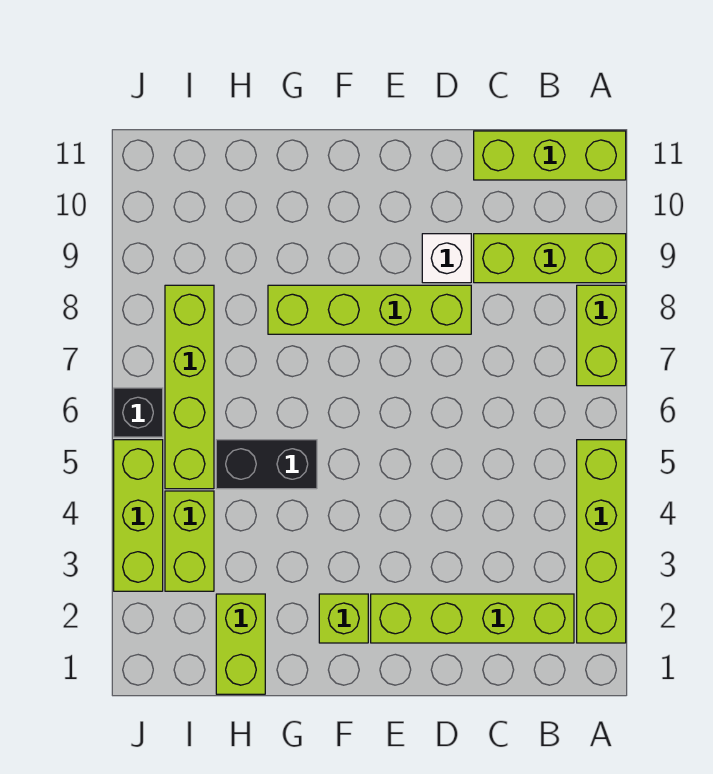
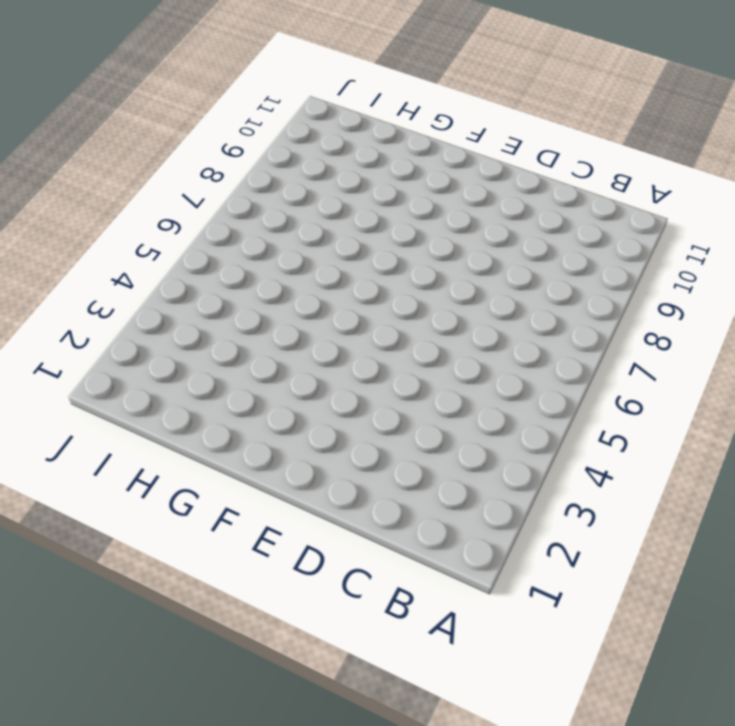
none -> lime brick A2:A5 level 1
none -> lime brick A7:A8 level 1
none -> lime brick A9:C9 level 1

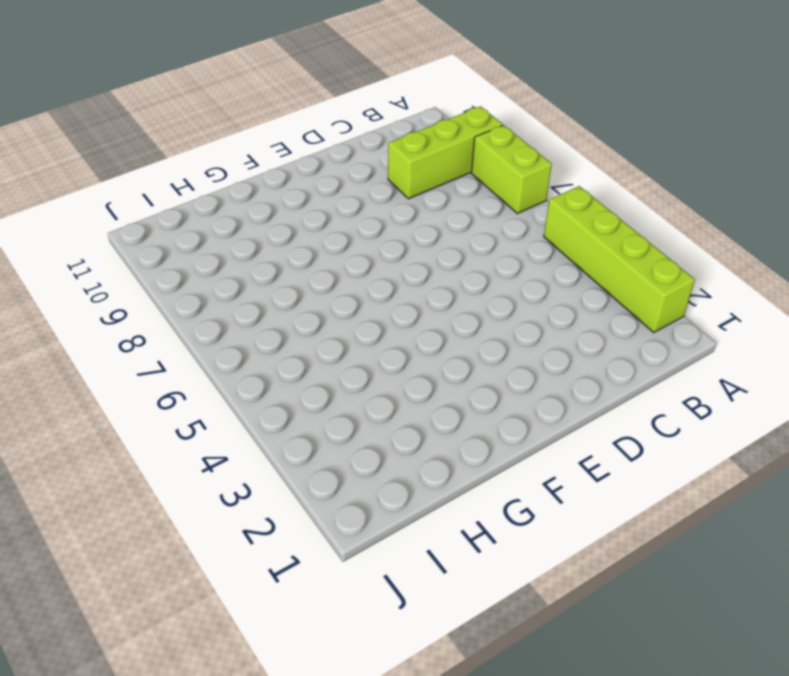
none -> lime brick A11:C11 level 1
none -> lime brick B2:E2 level 1
none -> lime brick D8:G8 level 1

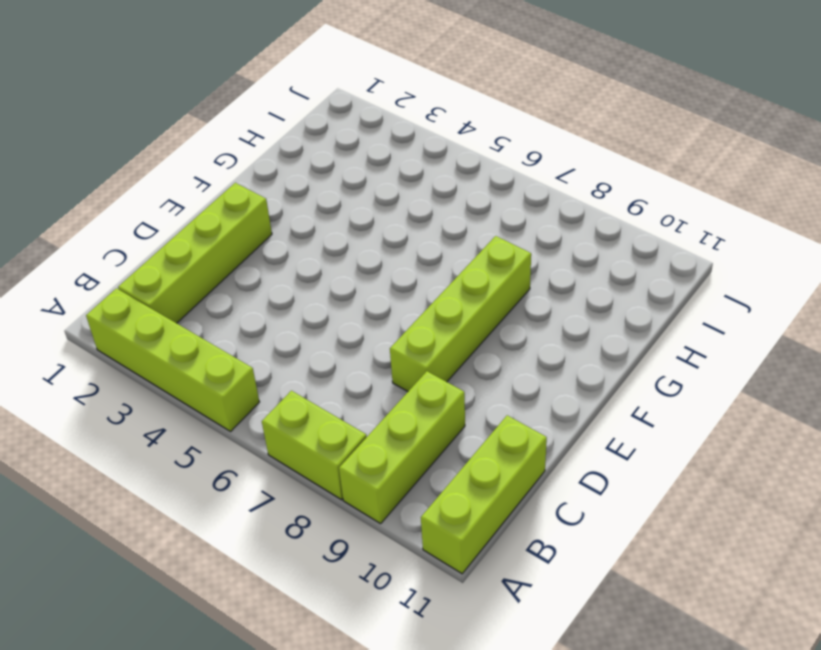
none -> white brick D9 level 1
none -> lime brick F2 level 1
none -> black brick G5:H5 level 1

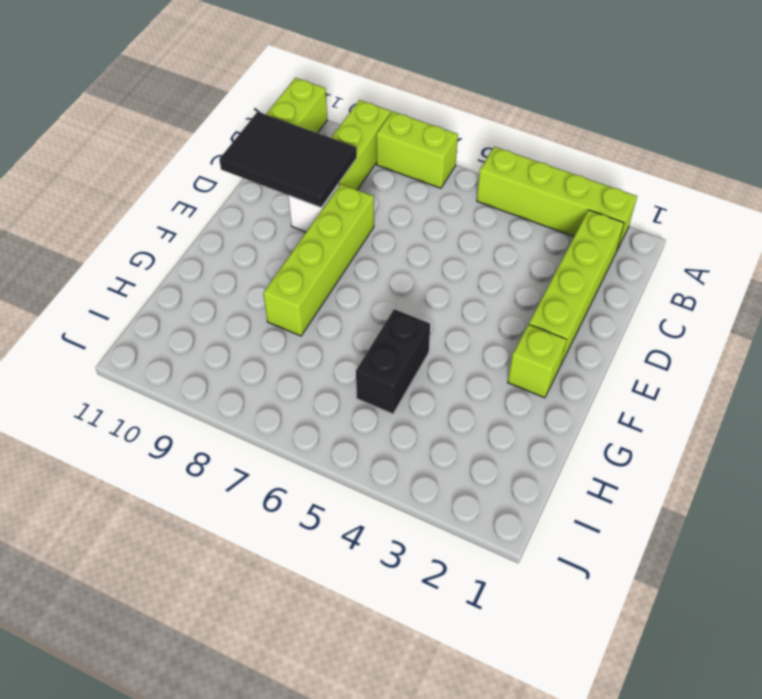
black tile C9:D11 level 2 -> none
none -> lime brick H1:H2 level 1
none -> lime brick I3:I4 level 1
none -> lime brick I5:I8 level 1

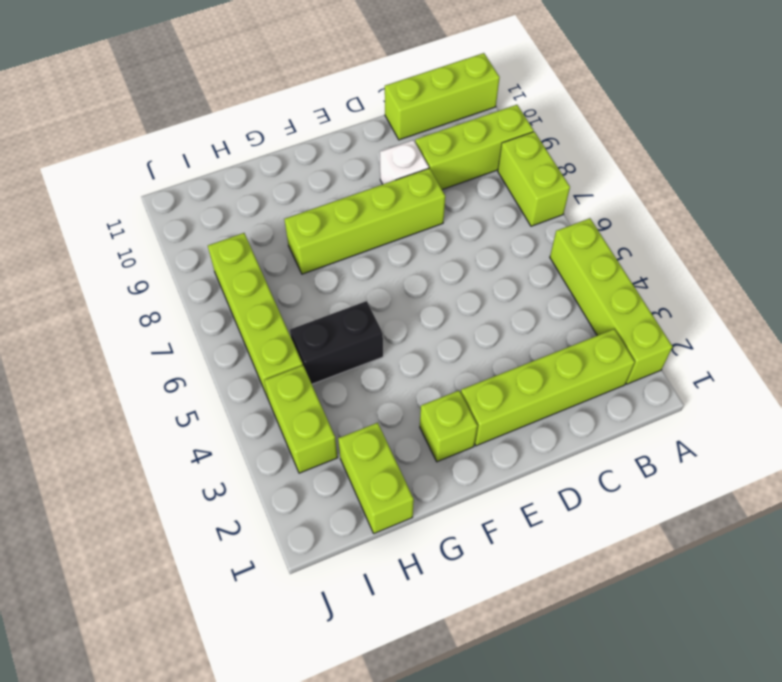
none -> lime brick J3:J5 level 1
none -> black brick J6 level 1

